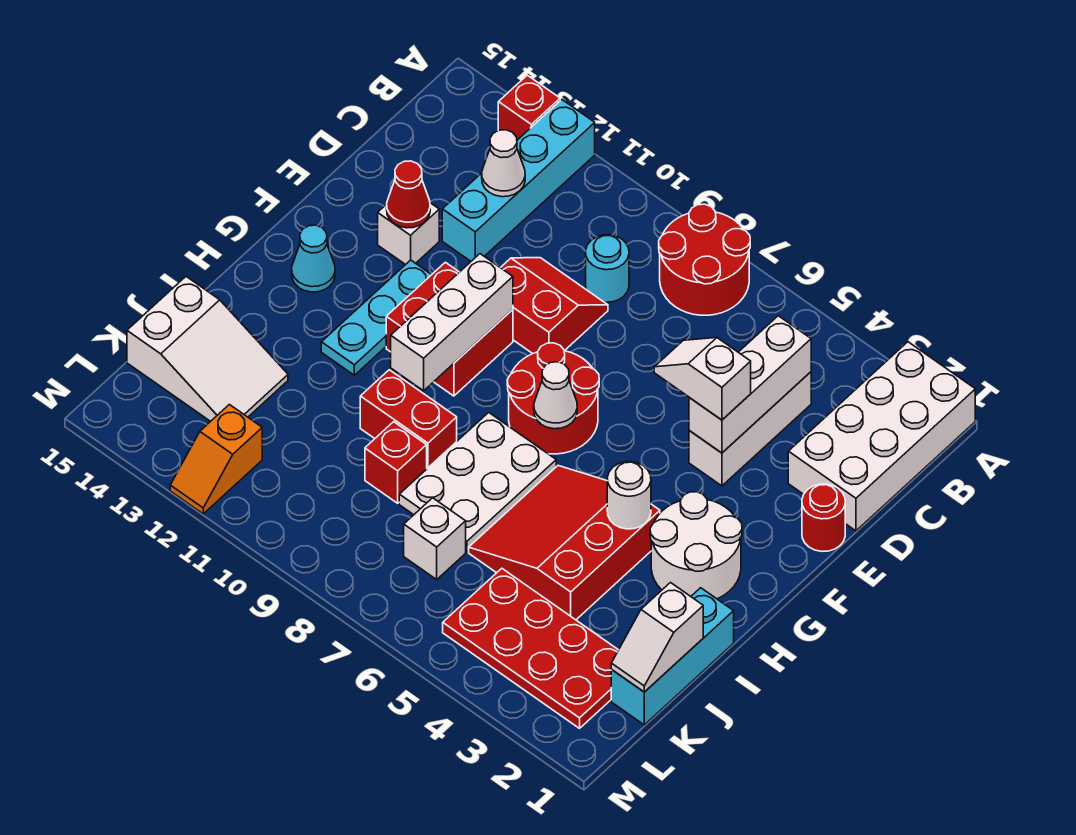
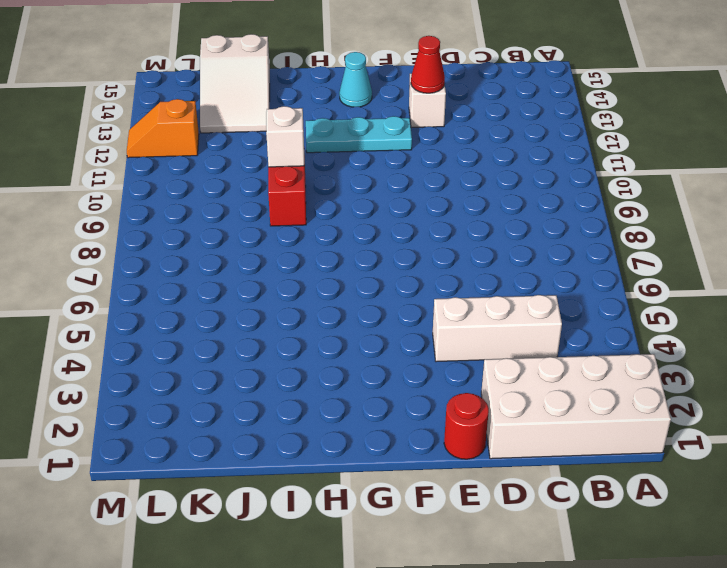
white brick I10 level 2 -> white brick K7 level 1
none -> red round brick A7:B8 level 1
none -> cyan brick A12:D12 level 1
none -> red brick A13 level 1
none -> cyan round brick C9 level 1

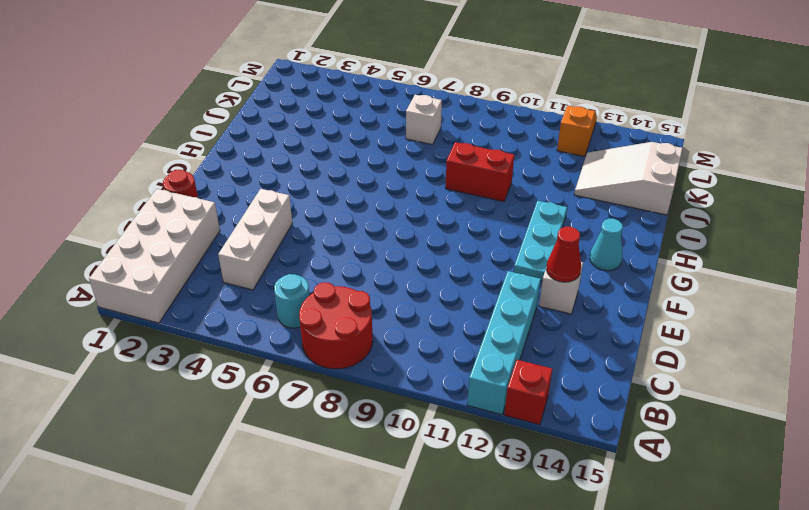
cyan round brick B6 level 1 -> cyan round brick C9 level 1
none -> red slope D9:E10 level 1 top E
none -> red round brick F7:G8 level 1
none -> red brick F10:G11 level 1
none -> white round brick G2:H3 level 1

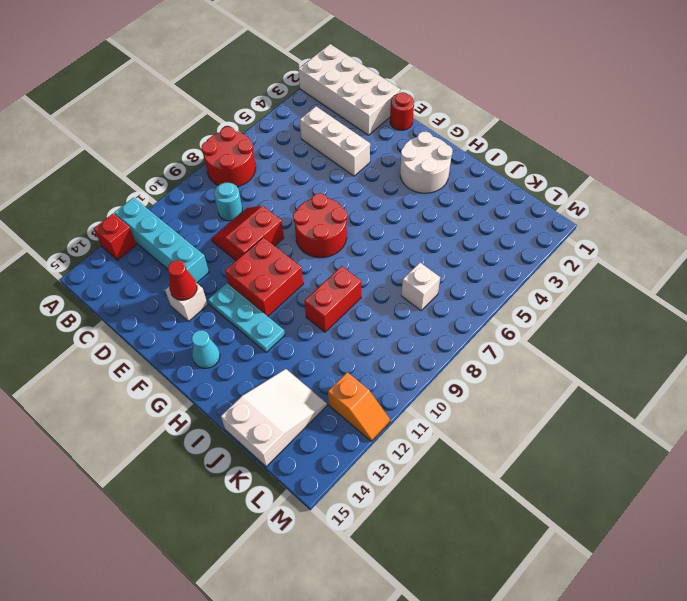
none -> red slope H4:J6 level 1 top 4
none -> white plate H7:J8 level 1
none -> cyan brick I1:K1 level 1
none -> red brick J9 level 1

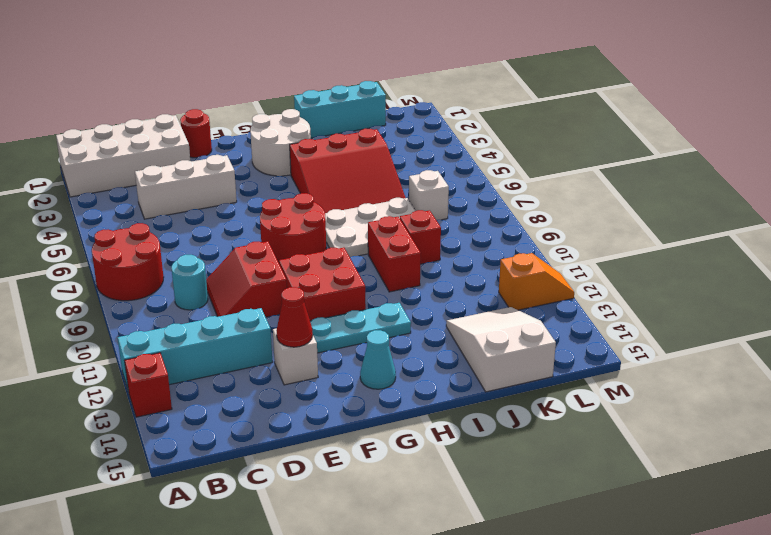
none -> red plate K2:L5 level 1
none -> white brick C4:E4 level 2
none -> white cone C12 level 2
none -> white brick F10:H10 level 2

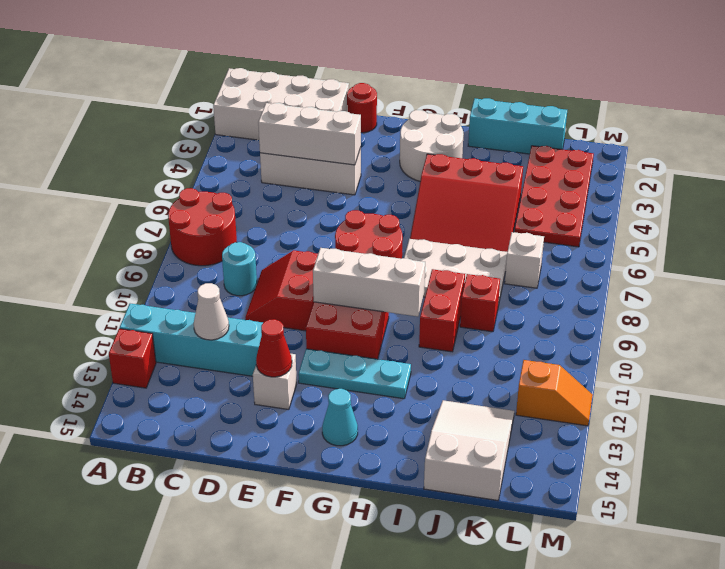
none -> white cone G7 level 2
none -> white round brick H4 level 2
none -> white slope J1:K1 level 2 top J
none -> white slope E4:E5 level 3 top 4

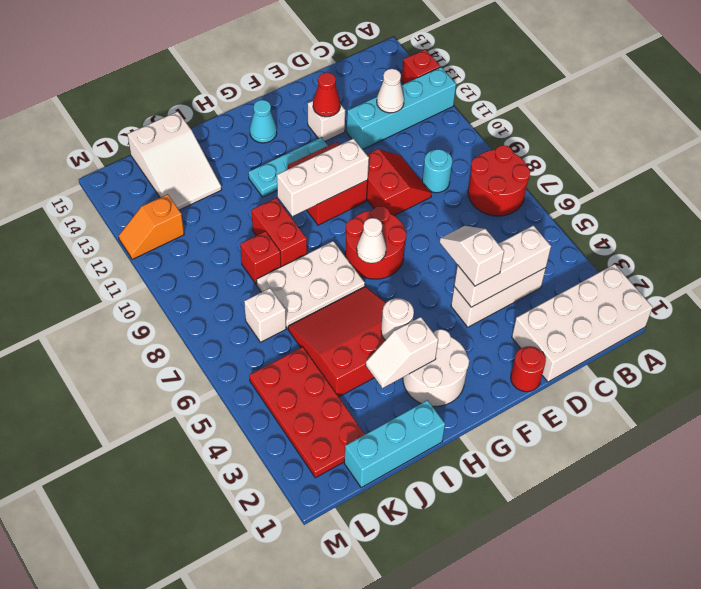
white slope H3:I3 level 2 top H -> white slope J1:K1 level 2 top J

